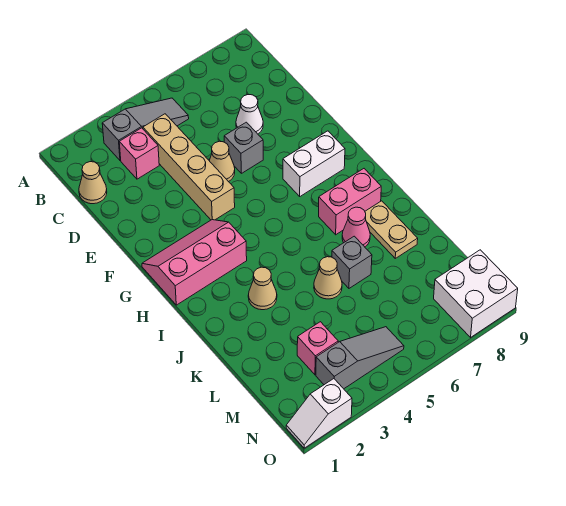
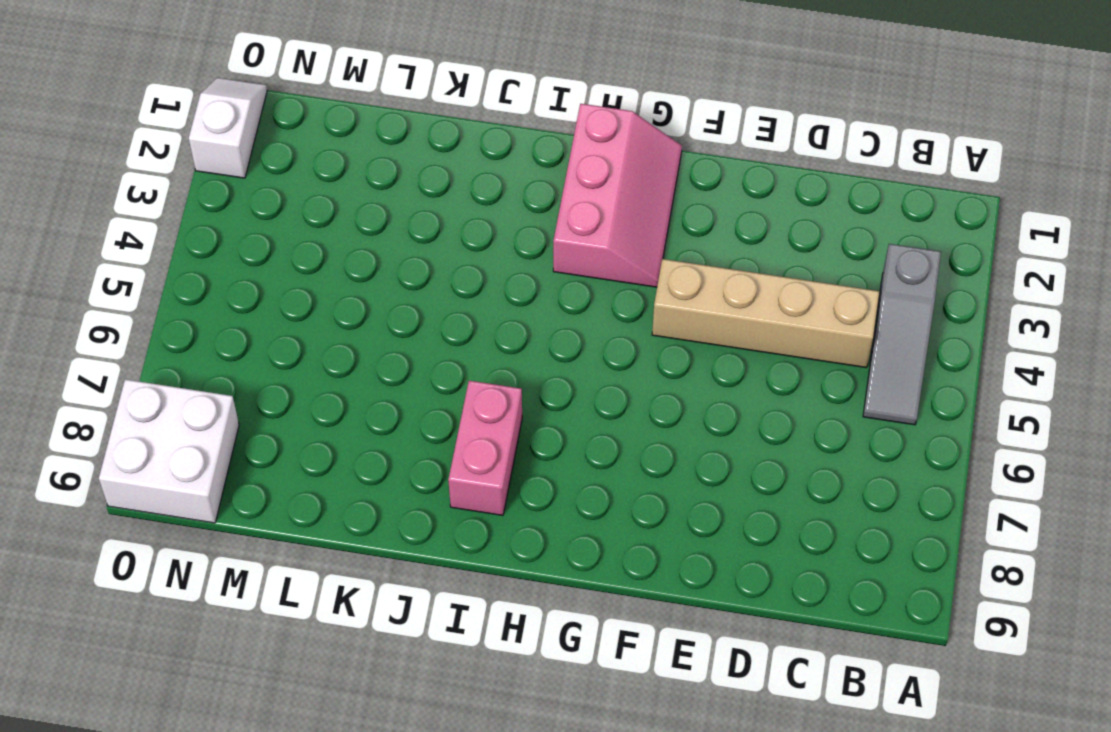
none -> tan cone C1 level 1
none -> pink brick C3 level 1
none -> white cone D7 level 1

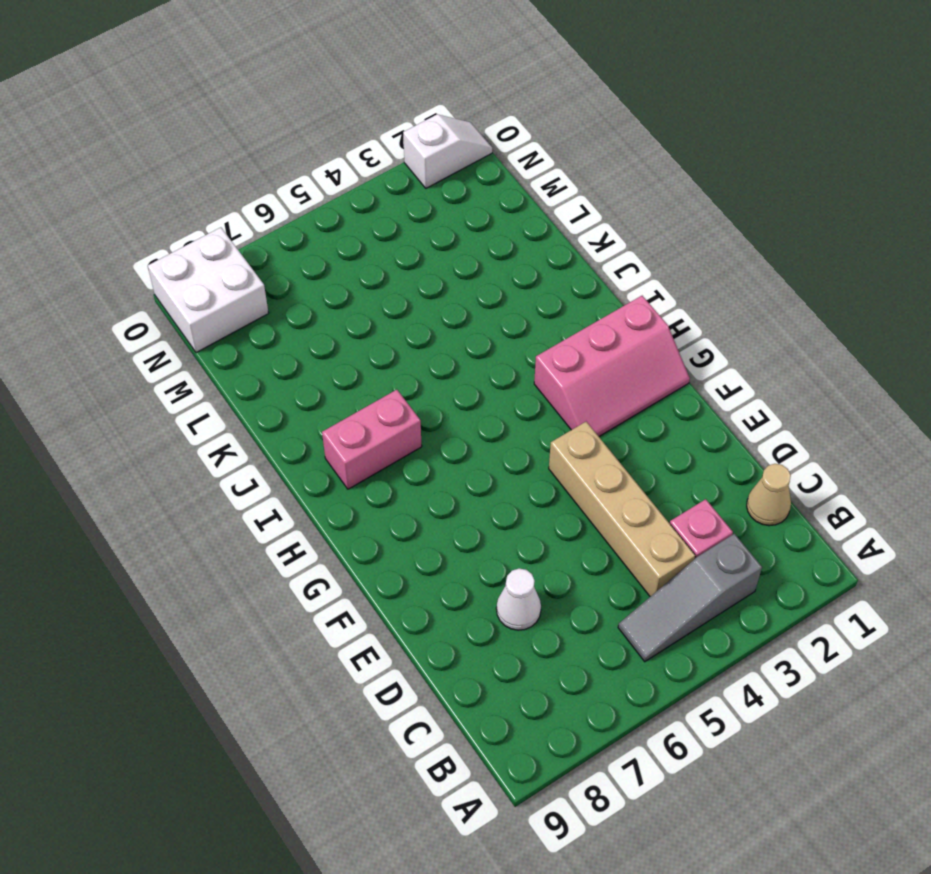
none -> tan cone E5 level 1
none -> grey brick E6 level 1
none -> white brick G7:G8 level 1

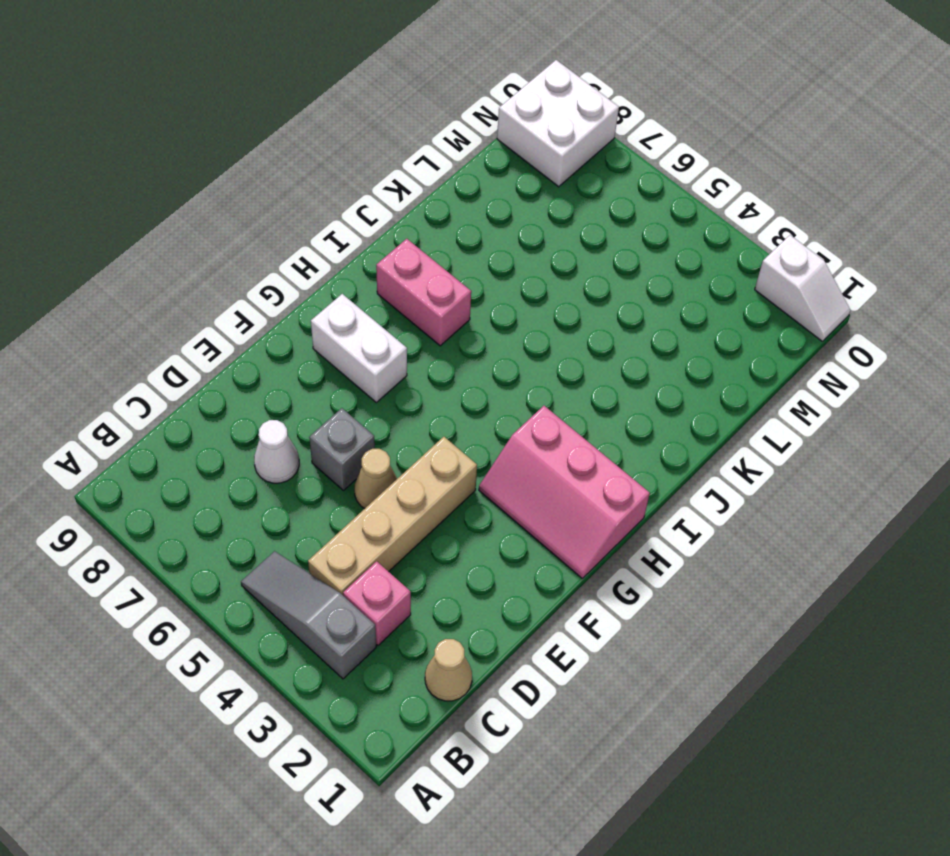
none -> tan cone J3 level 1
none -> pink cone J7 level 1
none -> tan plate J8:K8 level 1

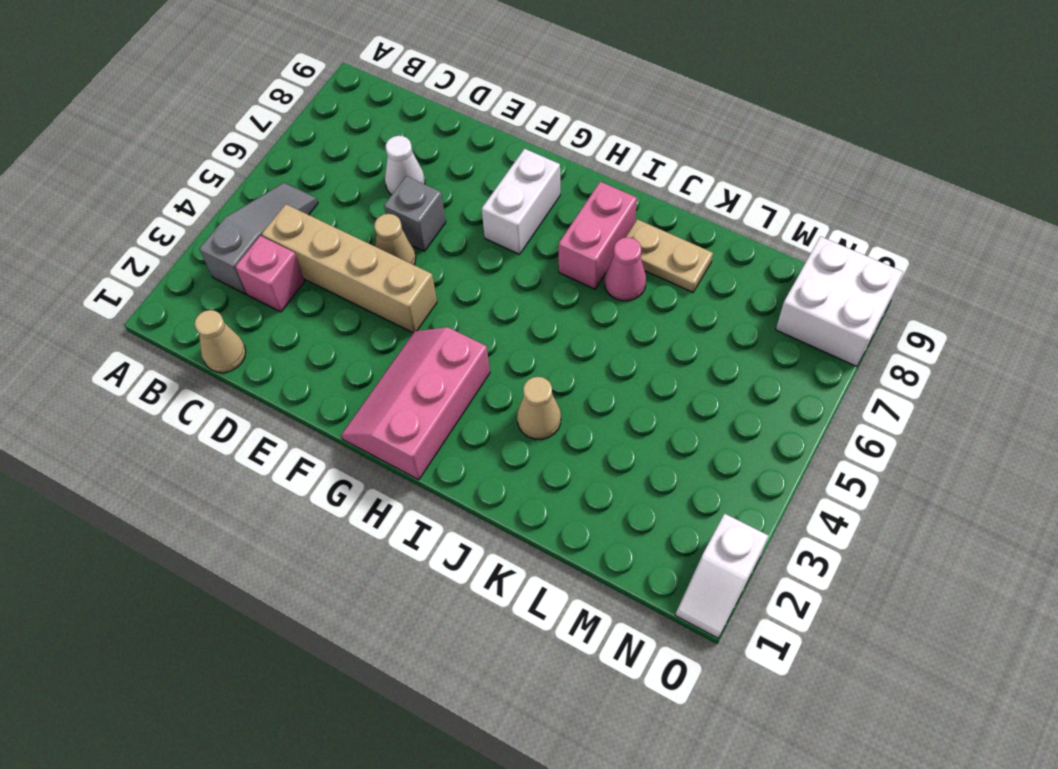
none -> tan cone K5 level 1
none -> grey brick K6 level 1
none -> pink brick M3 level 1

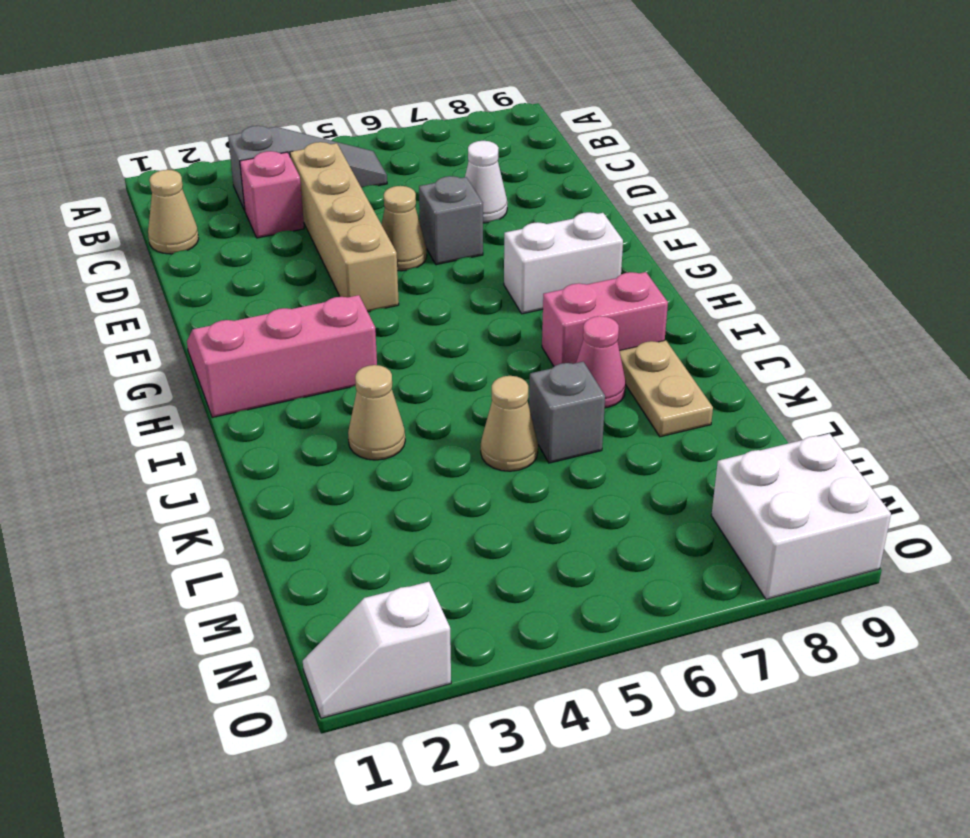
none -> pink brick M3 level 1
none -> grey slope N3:N5 level 1 top 3

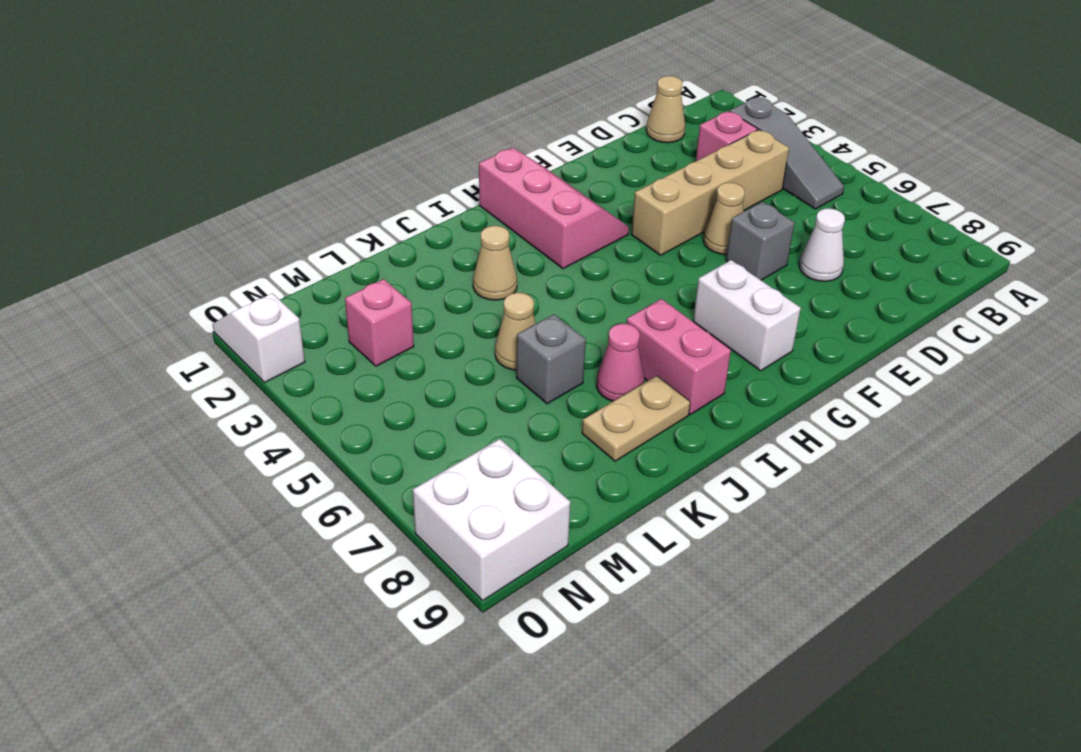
none -> grey slope N3:N5 level 1 top 3

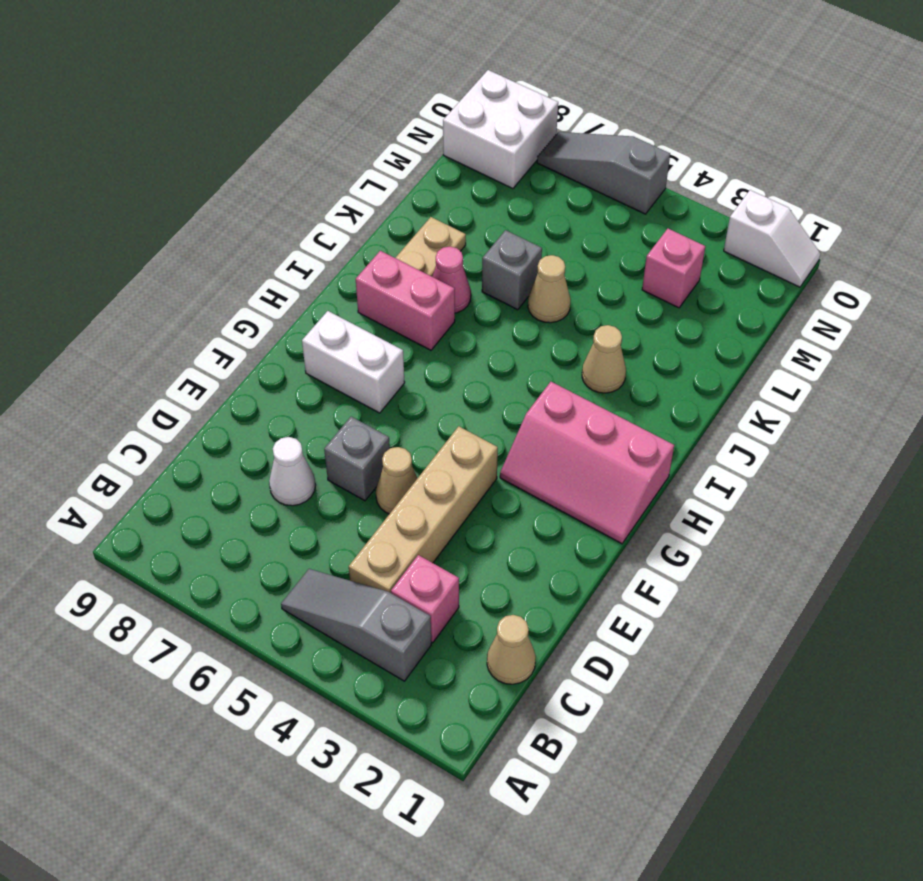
grey slope O5:O7 level 1 top 5 -> grey slope N3:N5 level 1 top 3

